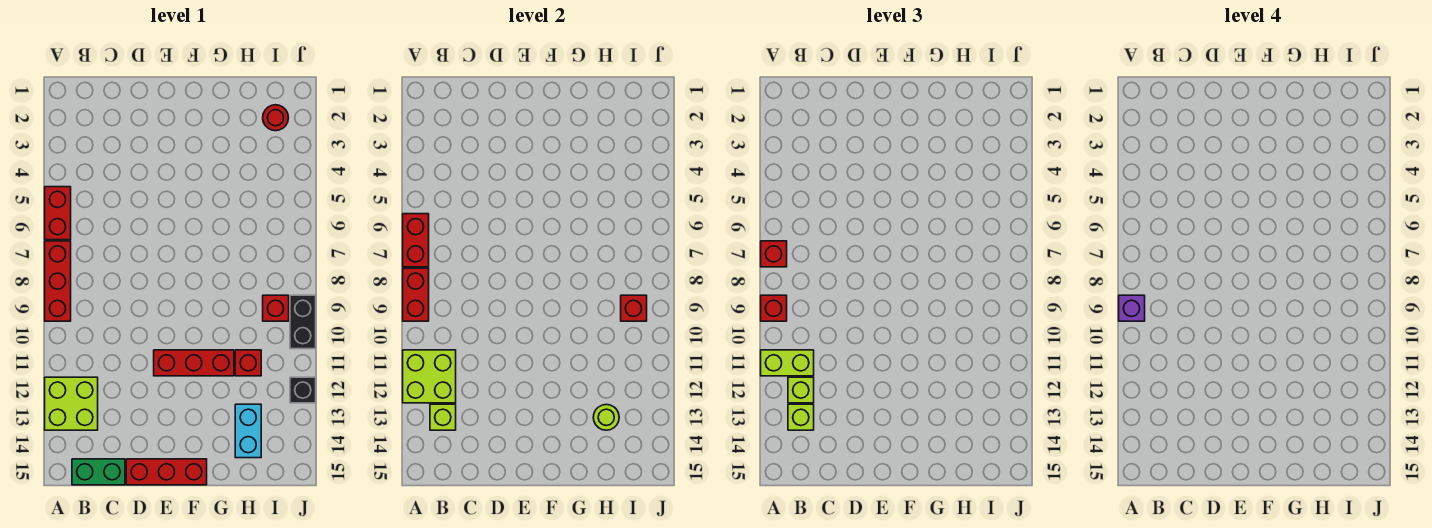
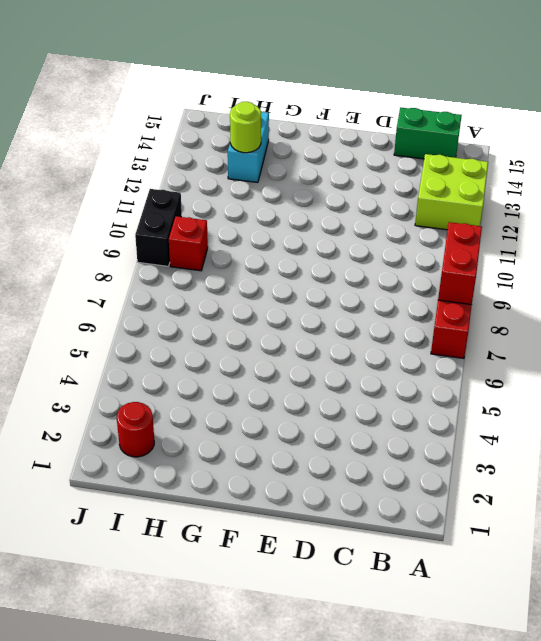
none -> red brick A5:A6 level 1
none -> red brick D15:F15 level 1
none -> red brick E11:G11 level 1

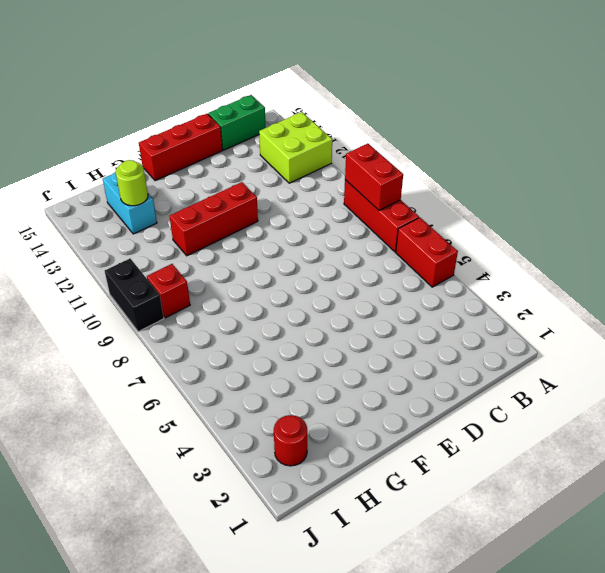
none -> red brick H11 level 1
none -> black brick J12 level 1
none -> red brick A6:A7 level 2

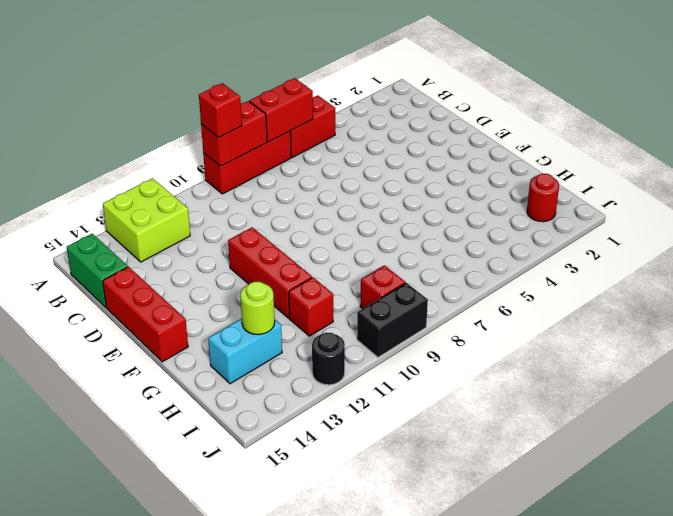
black round brick J12 level 1 -> black brick J12 level 1
none -> lime brick A11:B12 level 2
none -> lime brick B13 level 2
none -> red brick I9 level 2

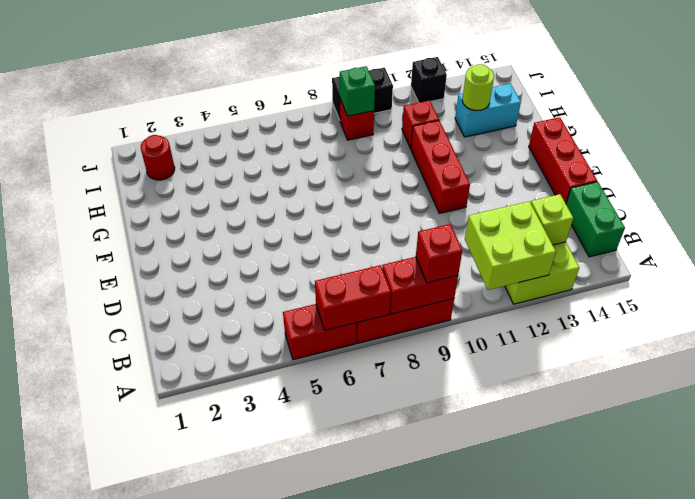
green brick I9 level 2 -> red brick I9 level 2
none -> red brick A7 level 3
none -> lime brick A11:B11 level 3
none -> lime brick B12 level 3

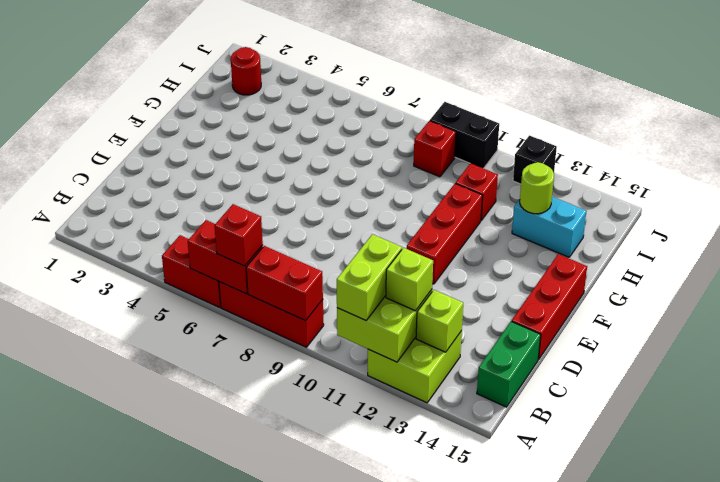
none -> red brick I9 level 2
none -> red brick A9 level 3
none -> lime brick B13 level 3

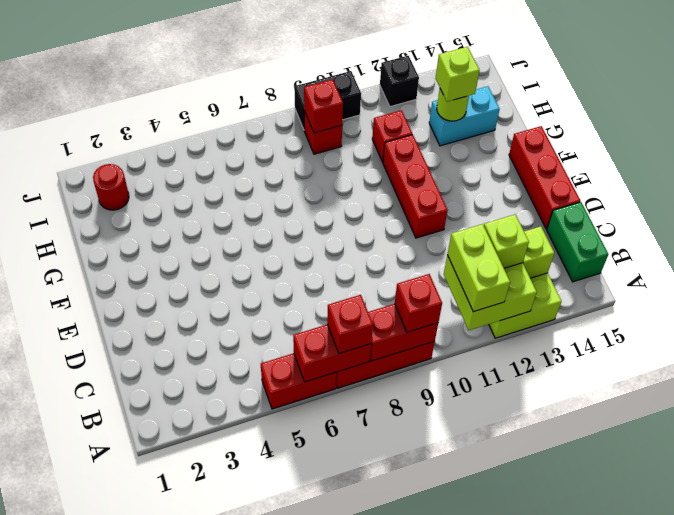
lime brick H13 level 3 -> lime brick B13 level 3
none -> purple brick A9 level 4

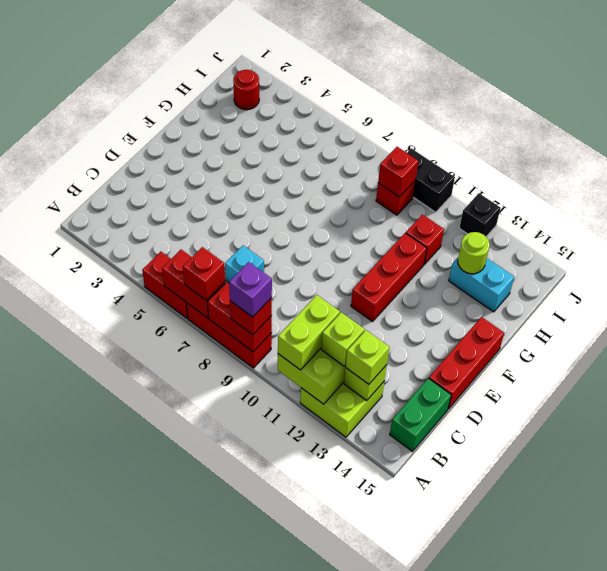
cyan brick C7 level 1 -> none

